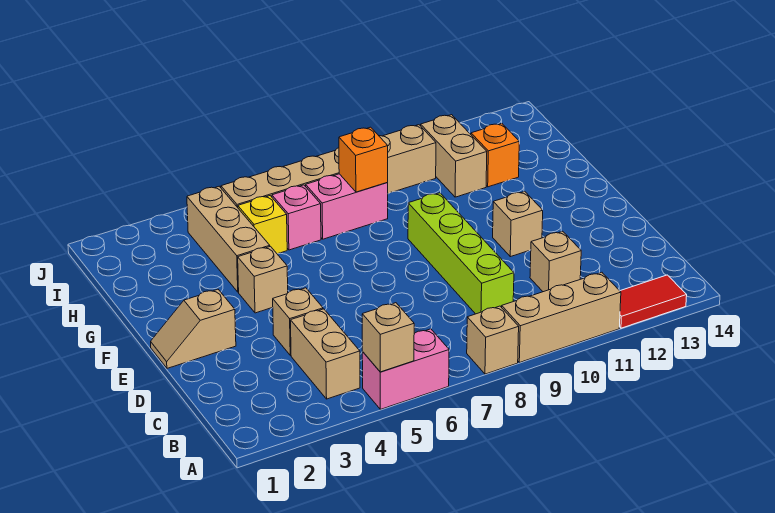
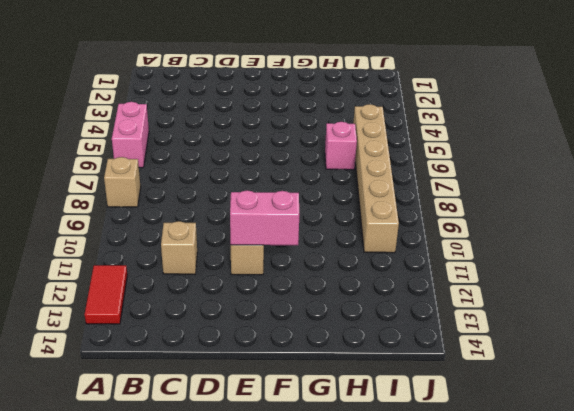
pink brick E11:F11 level 2 -> pink brick H7:H8 level 1
none -> tan brick A9:A11 level 1
none -> tan brick B4:C4 level 1
none -> lime brick C9:F9 level 1

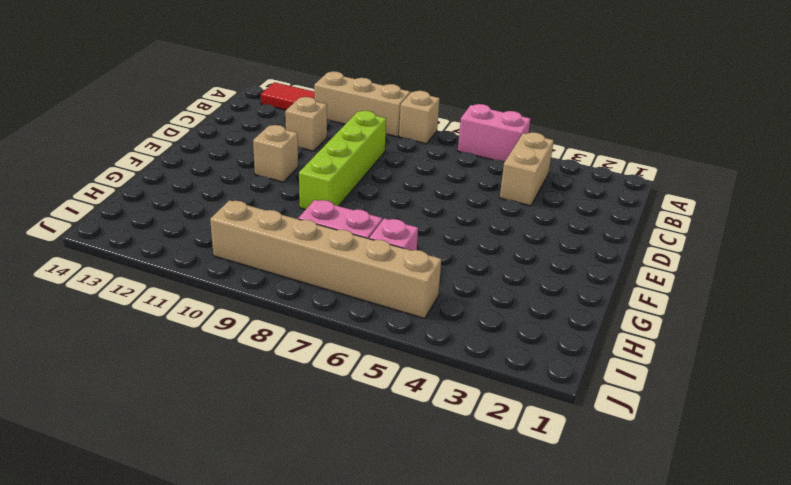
none -> tan brick D4 level 1
none -> tan slope E1:E2 level 1 top 2
none -> tan brick F4 level 1

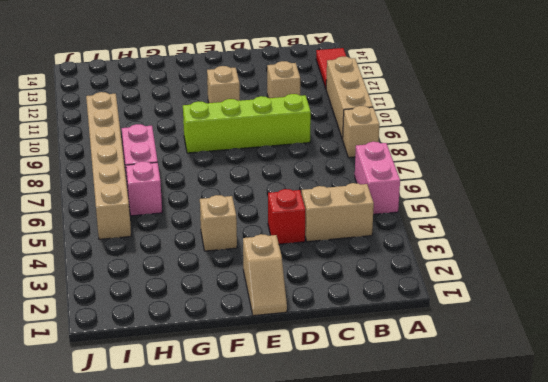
red brick D4 level 1 -> tan brick D4 level 1
none -> tan brick G4:I4 level 1
none -> yellow brick H5 level 1
none -> tan brick H11:I11 level 1

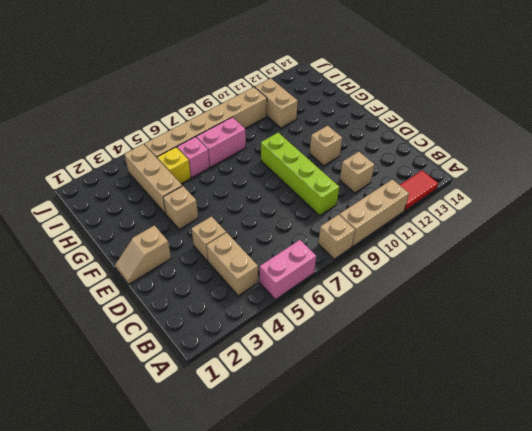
none -> orange brick H12 level 1
none -> tan brick A5 level 2
none -> orange brick H8 level 2

